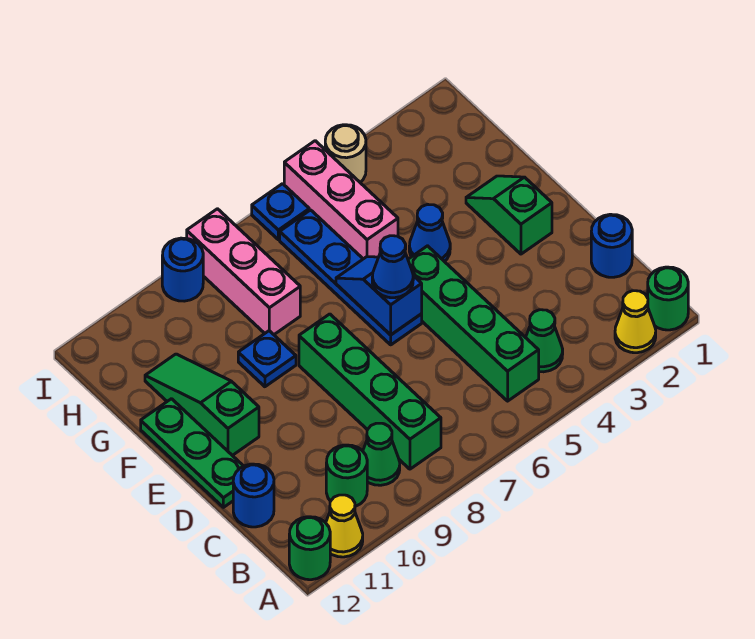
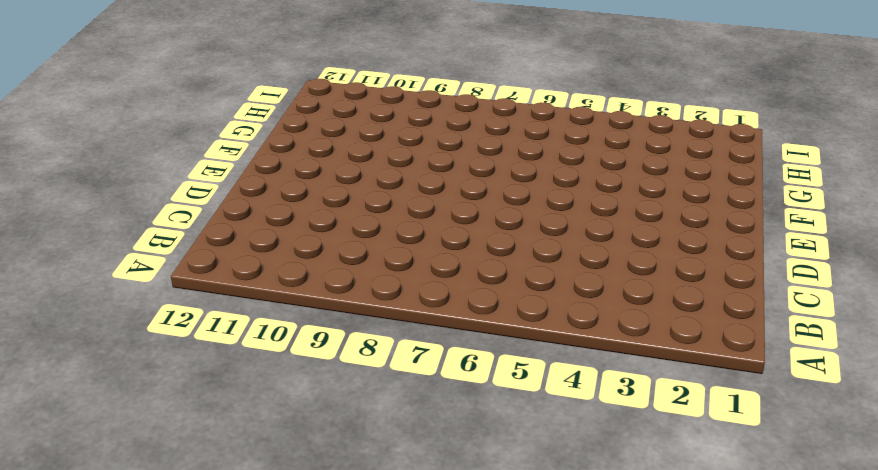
none -> green round brick A1 level 1
none -> yellow cone A2 level 1
none -> yellow cone A11 level 1

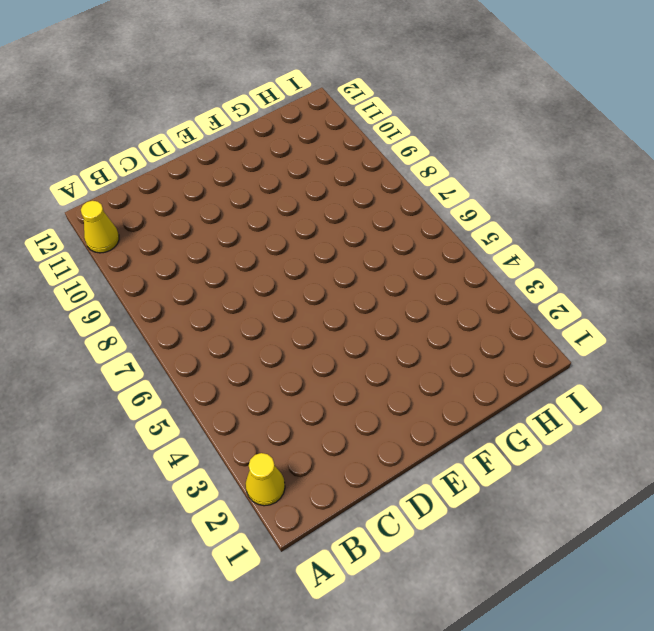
none -> green round brick A1 level 1
none -> green round brick A12 level 1
none -> green cone B4 level 1

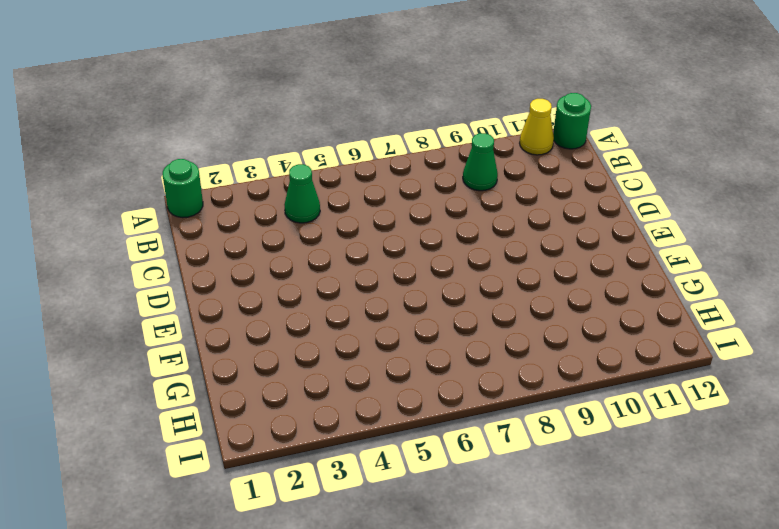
none -> yellow cone A2 level 1
none -> green brick B5:E5 level 1
none -> green brick B8:E8 level 1

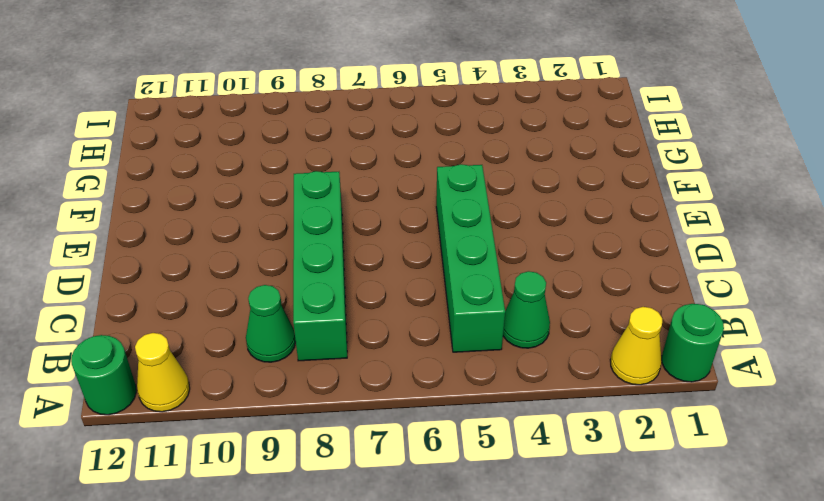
none -> green round brick B10 level 1
none -> blue round brick C1 level 1
none -> blue round brick C12 level 1

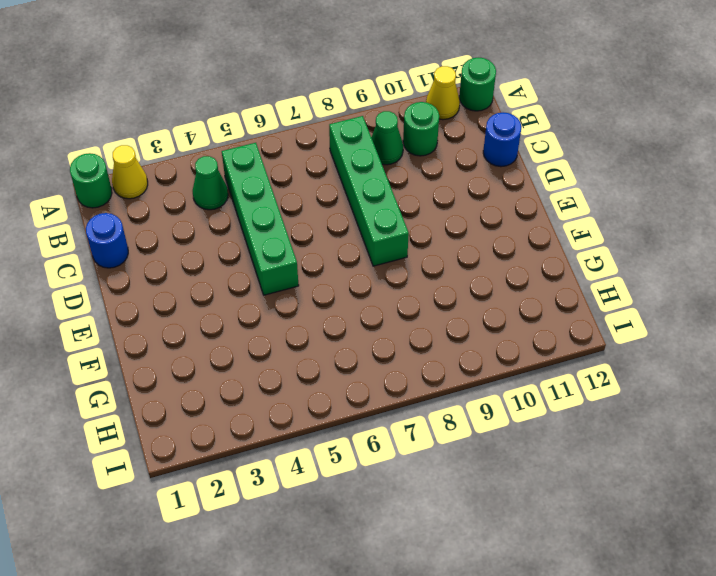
none -> green plate D12:F12 level 1
none -> green slope E2:F2 level 1 top E
none -> blue plate E6:H6 level 1

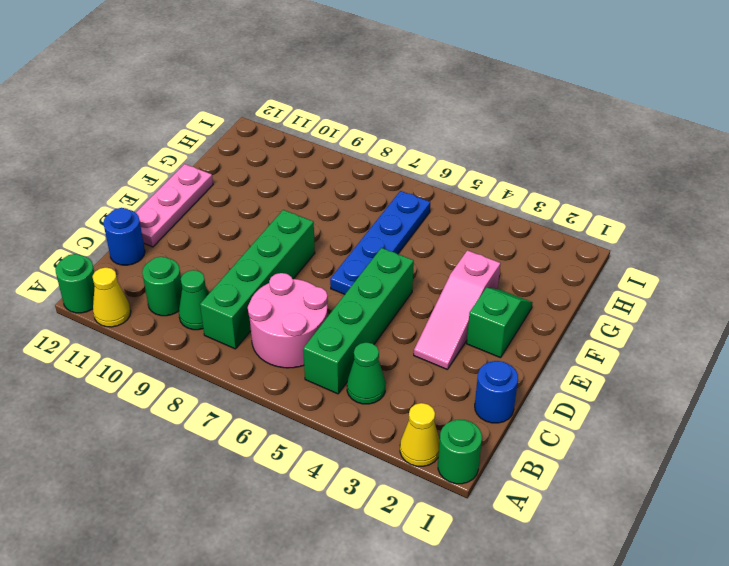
pink round brick B6:C7 level 1 -> none
pink slope D3:F3 level 1 top F -> none
pink plate D12:F12 level 1 -> green plate D12:F12 level 1
none -> green slope E11:G11 level 1 top E
none -> blue cone F4 level 1
none -> blue plate F9 level 1

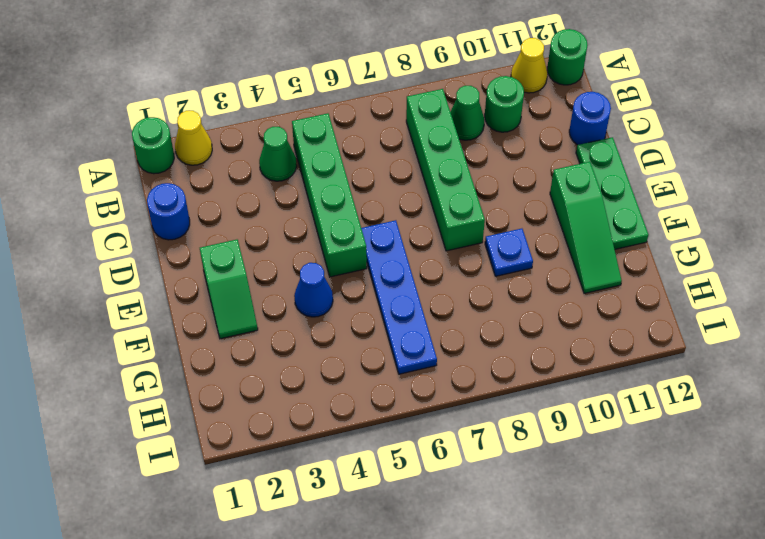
none -> pink brick G5:I5 level 1
none -> pink brick G8:I8 level 1
none -> tan round brick I4 level 1

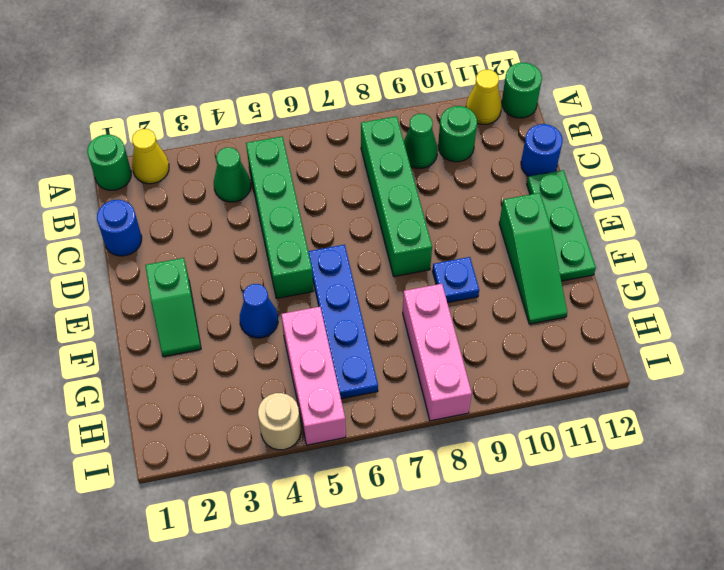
none -> blue plate I6 level 1
none -> blue round brick I9 level 1
none -> blue slope E6:F6 level 2 top E

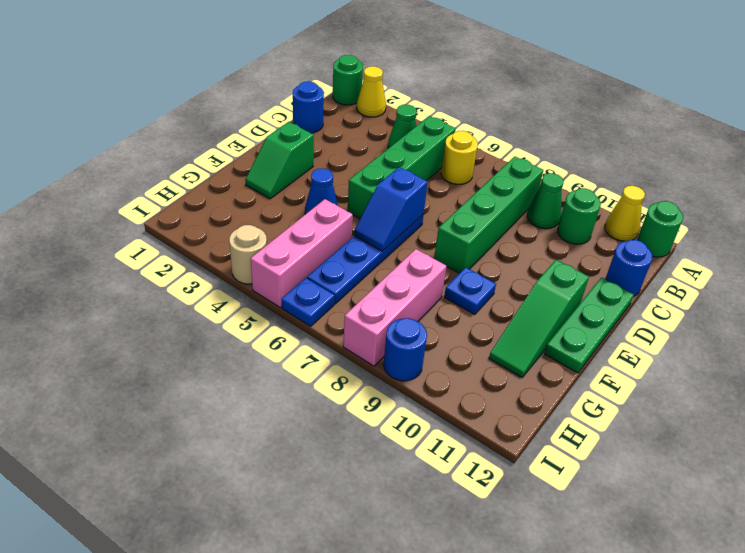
yellow round brick B6 level 1 -> none
none -> blue cone E6 level 3

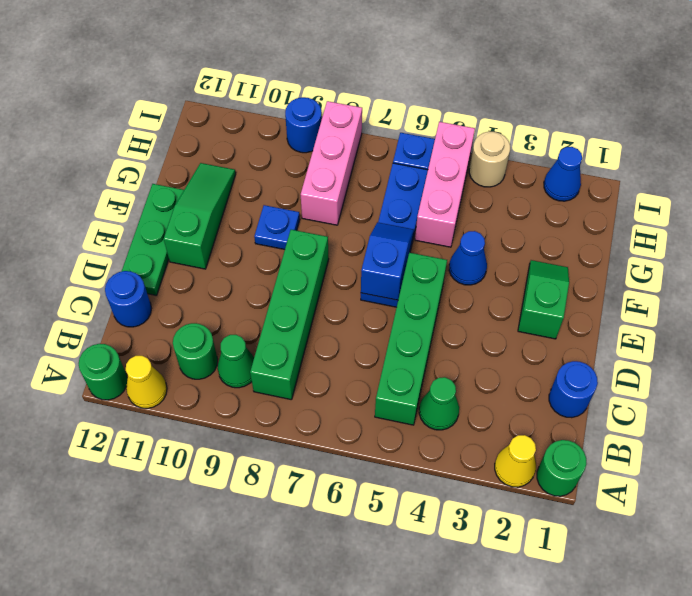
blue cone I2 level 1 -> blue cone E6 level 3

